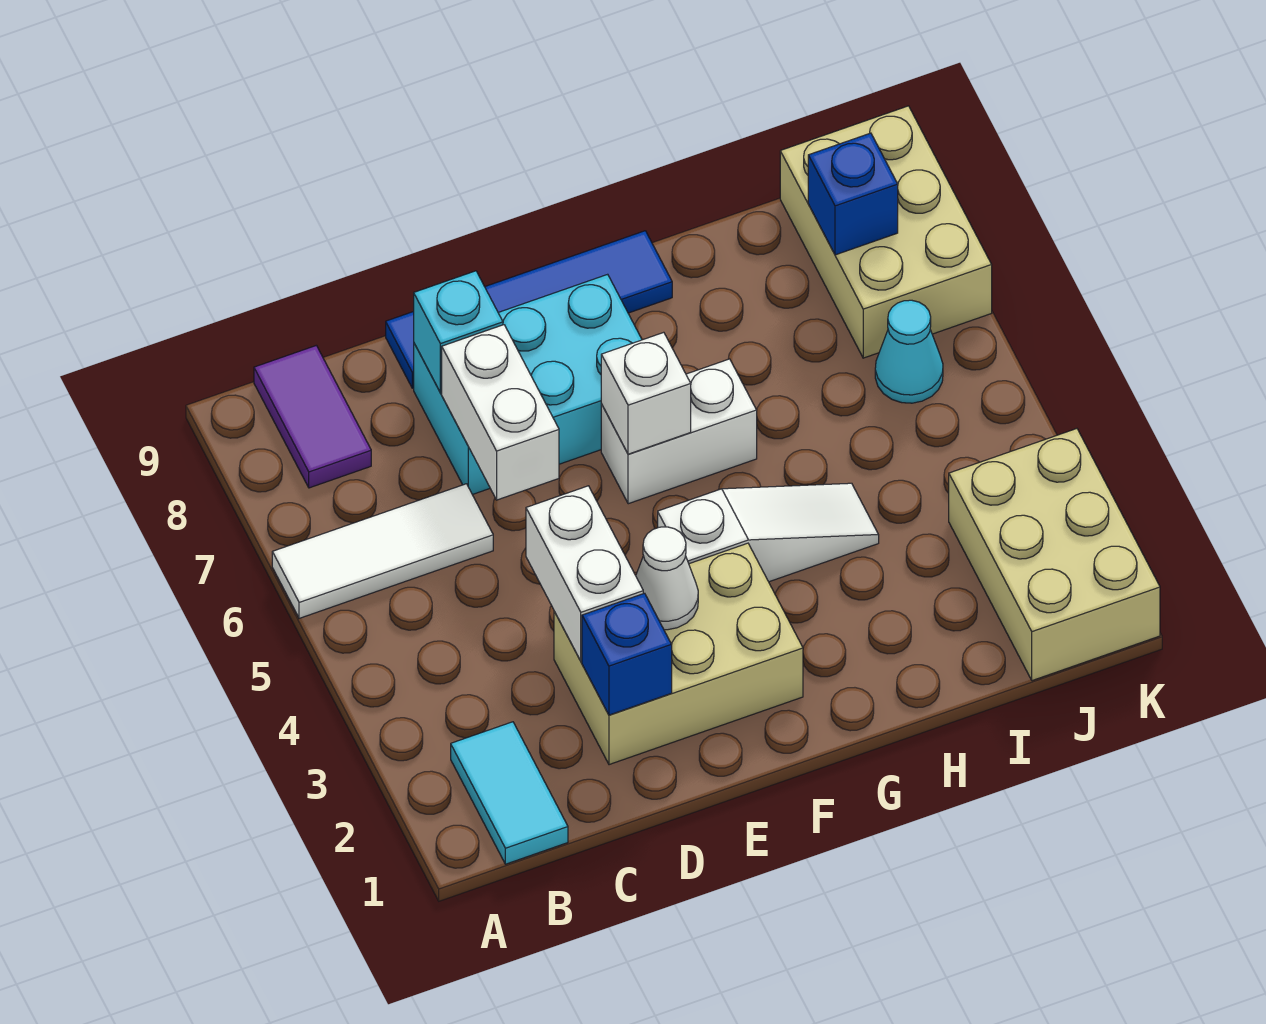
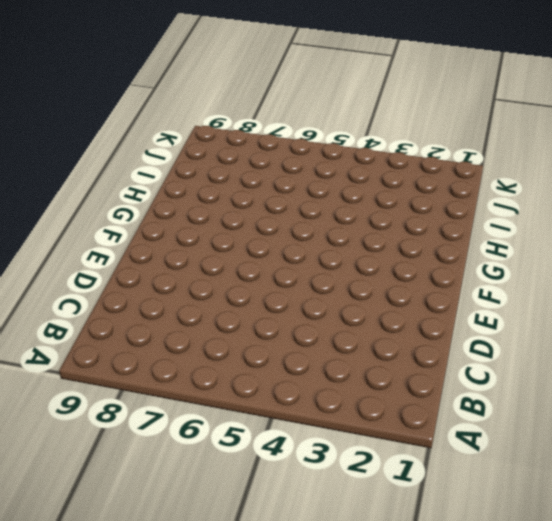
none -> white tile A6:C6 level 1
none -> cyan tile B1:B2 level 1
none -> purple tile B8:B9 level 1

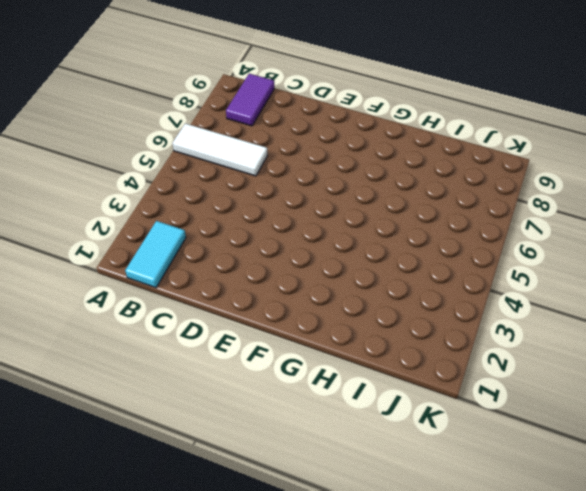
none -> tan brick D2:F3 level 1
none -> cyan brick D7:F8 level 1
none -> blue tile D9:G9 level 1

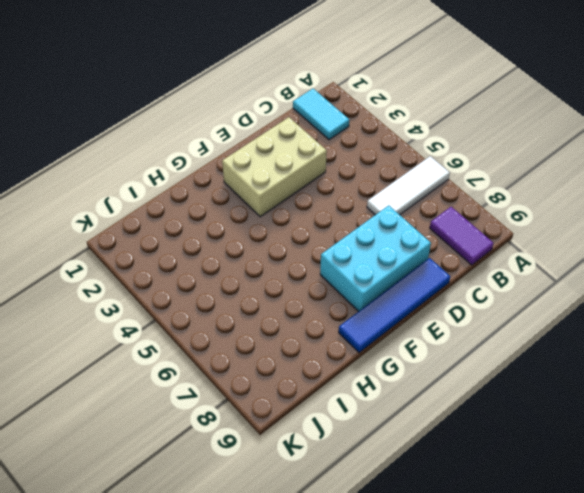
none -> white slope F4:H4 level 1 top F
none -> white brick F6:G6 level 1
none -> tan brick J1:K3 level 1

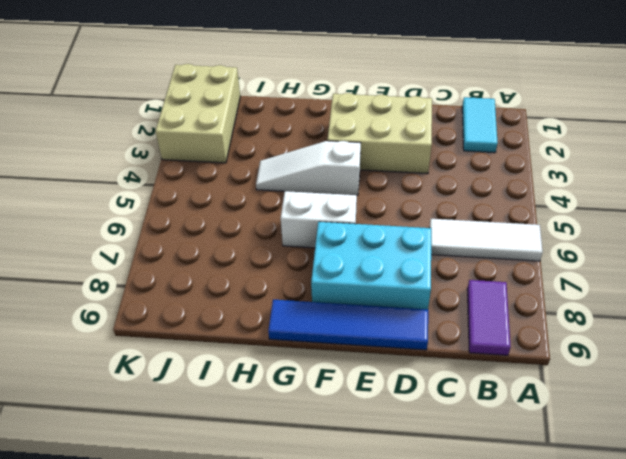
none -> cyan cone J6 level 1
none -> tan brick J7:K9 level 1
none -> blue brick D2 level 2

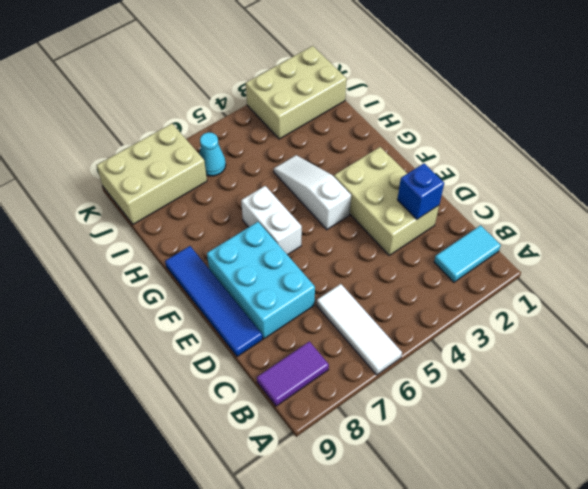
none -> white brick D3:D4 level 2
none -> white brick D6:D7 level 2
none -> cyan brick D8 level 2

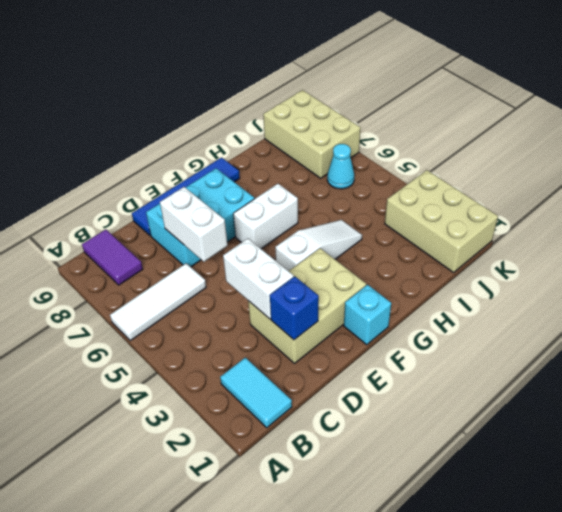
cyan brick F1 level 1 -> cyan brick D8 level 2
none -> white cone E3 level 2
none -> white brick F6 level 2
none -> blue brick J8 level 2

